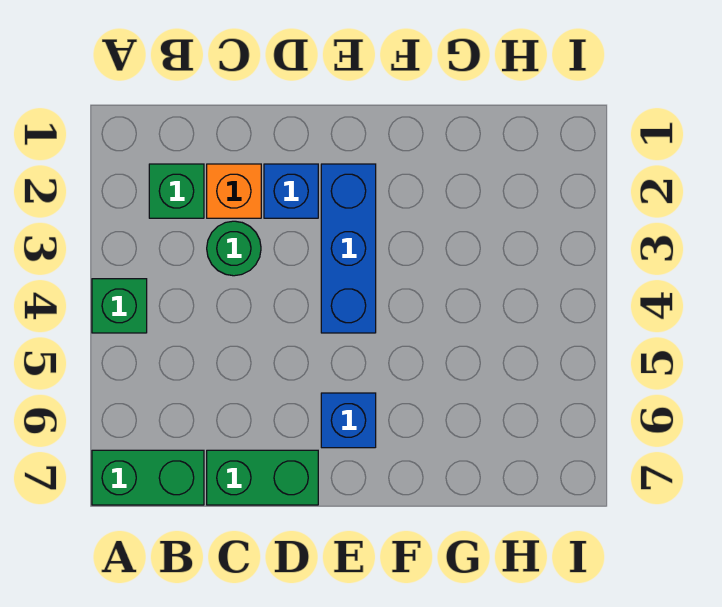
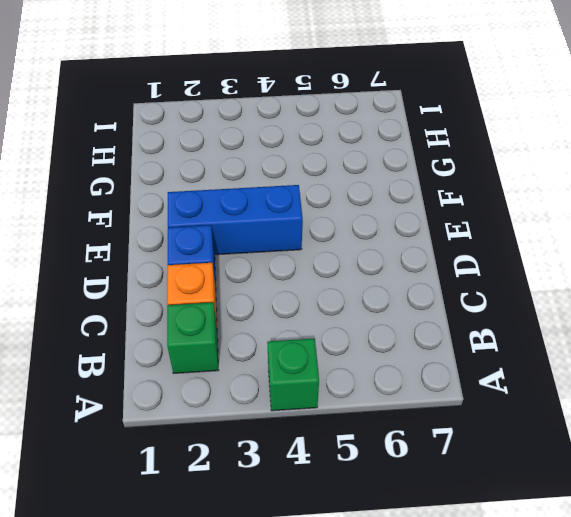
none -> green brick A7:B7 level 1
none -> green round brick C3 level 1

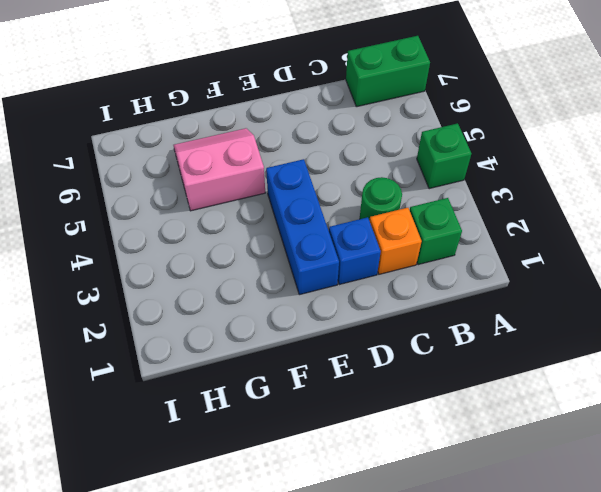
pink slope F5:G6 level 1 top 5 -> none
none -> green brick C7:D7 level 1
none -> blue brick E6 level 1

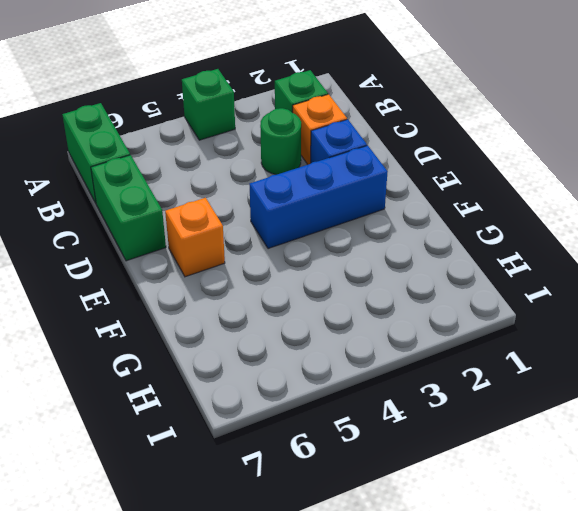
orange brick E6 level 1 -> blue brick E6 level 1

